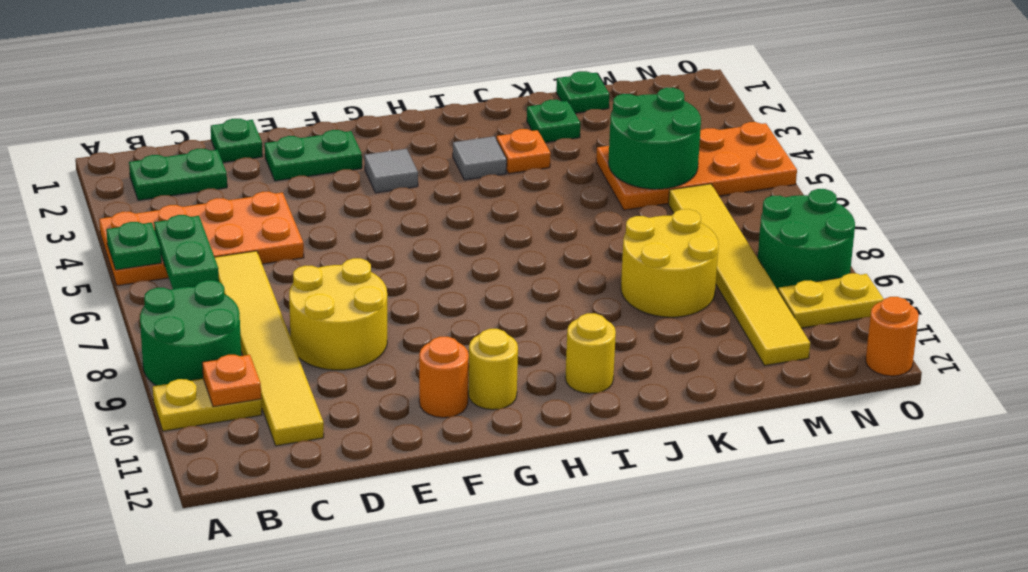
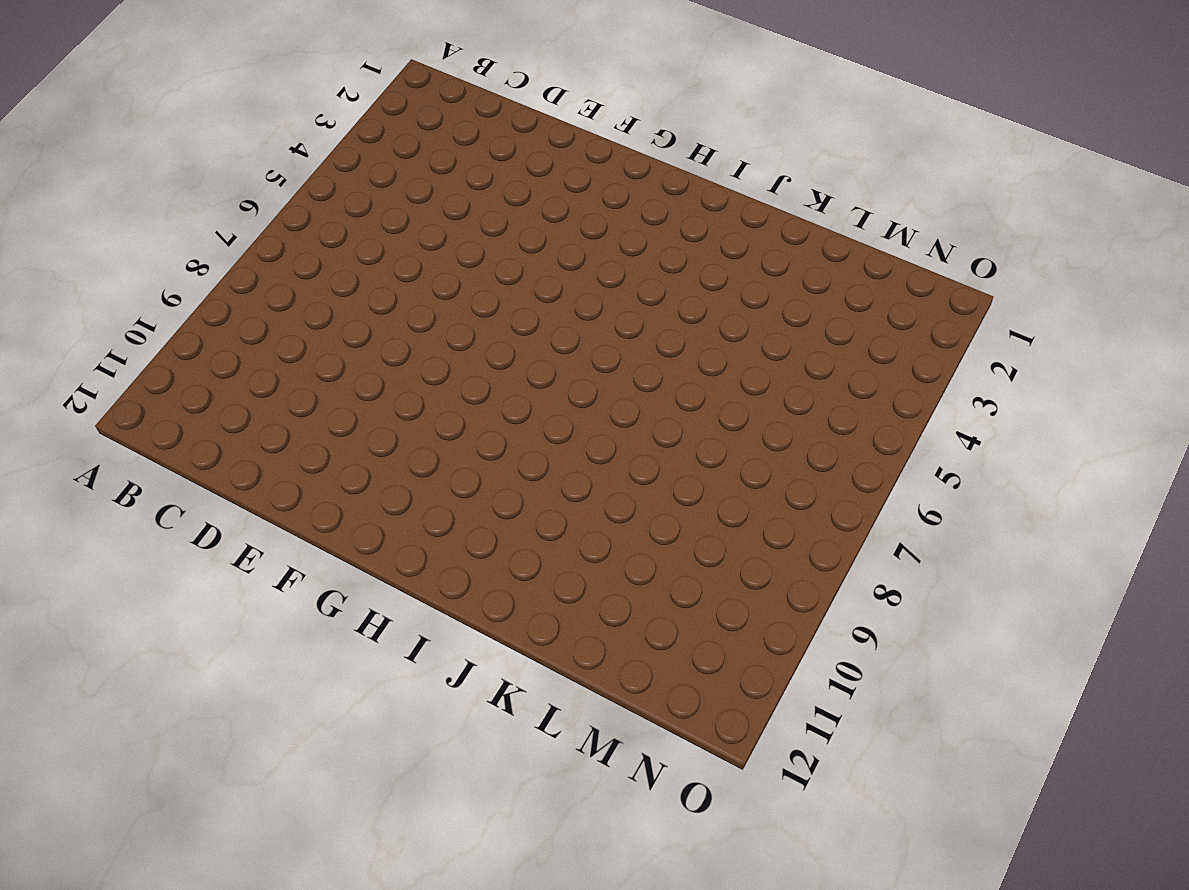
none -> orange plate A4:D5 level 1
none -> green round brick A8:B9 level 1
none -> yellow plate A10:B10 level 1

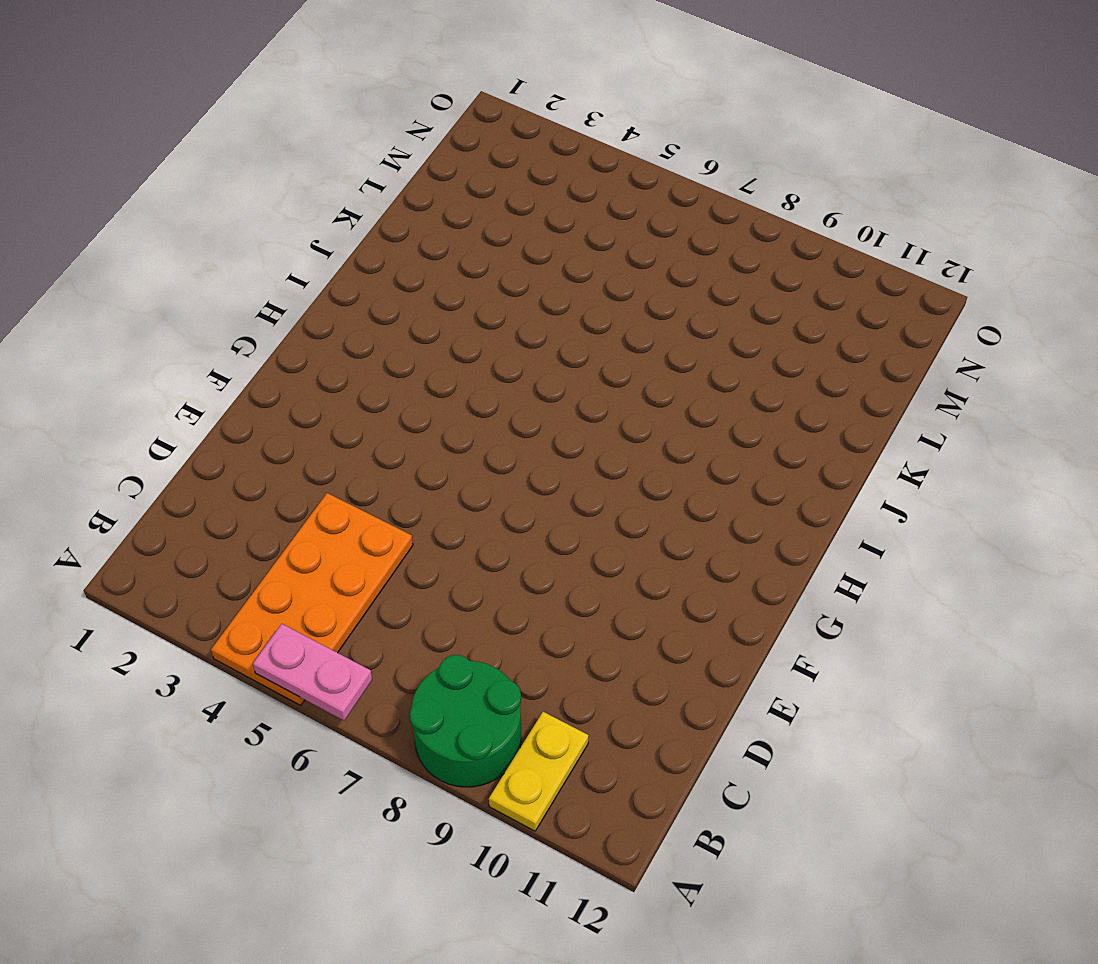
pink plate A5:A6 level 2 -> green plate A5 level 2
none -> green plate B2:C2 level 1
none -> yellow tile C6:C11 level 1
none -> green plate D1 level 1

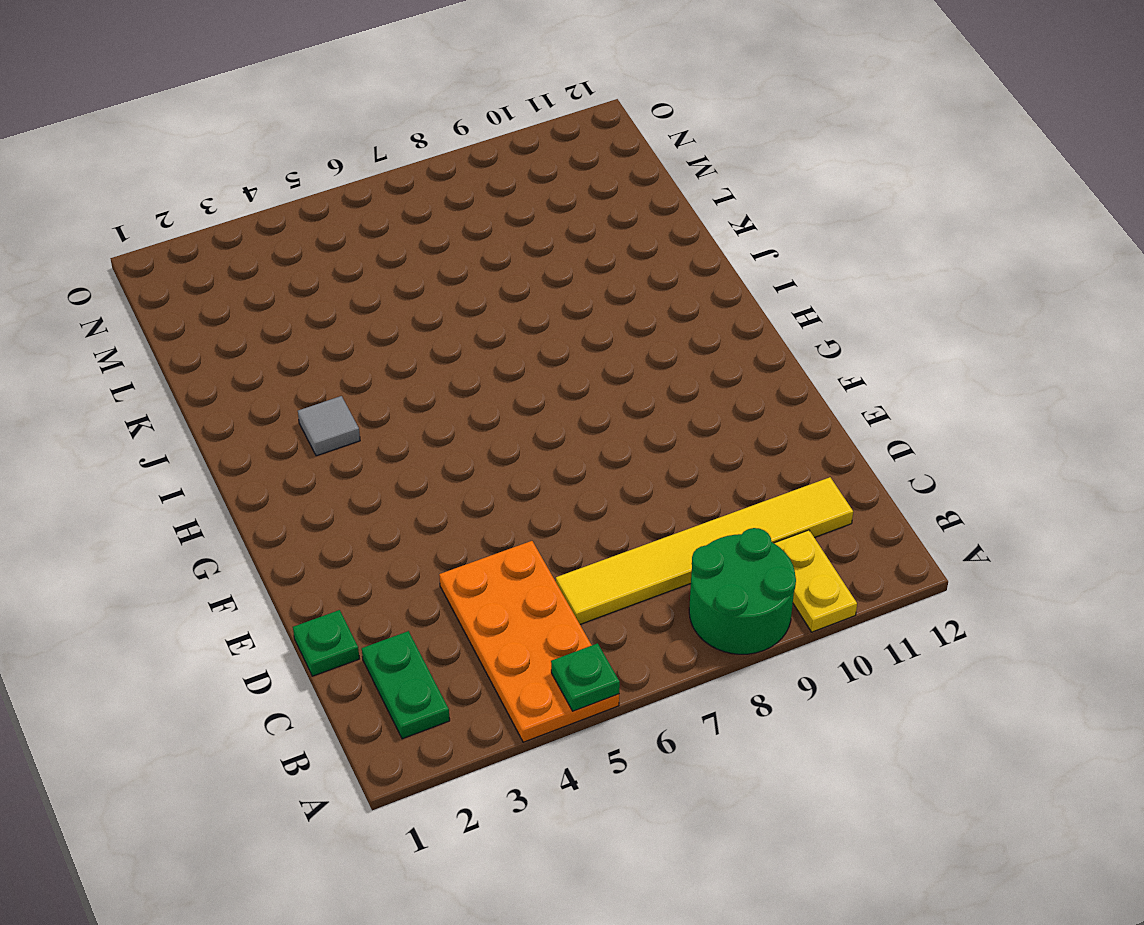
none -> yellow round brick D8:E9 level 1
none -> green plate E2:F2 level 1
none -> orange round brick F11 level 1

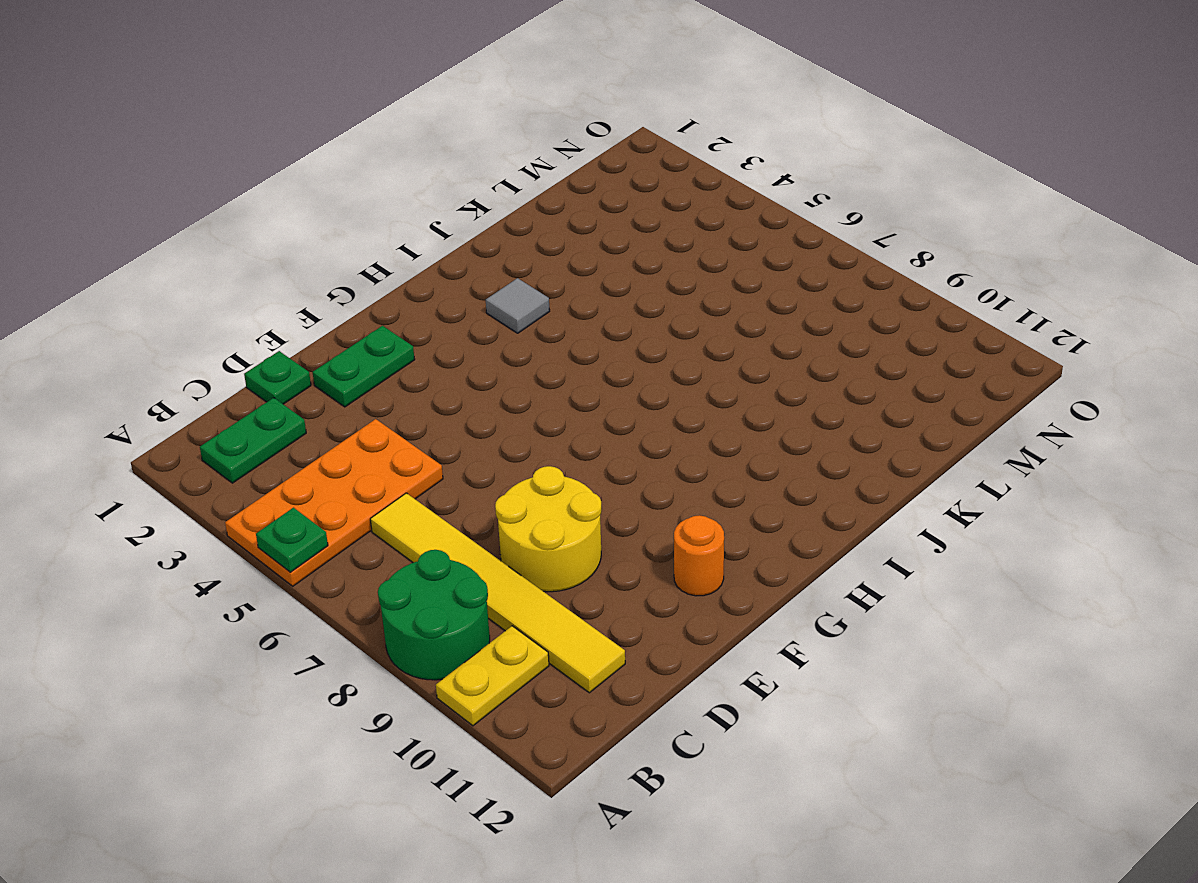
none -> grey tile G3 level 1
none -> yellow round brick G11 level 1
none -> yellow round brick I11 level 1

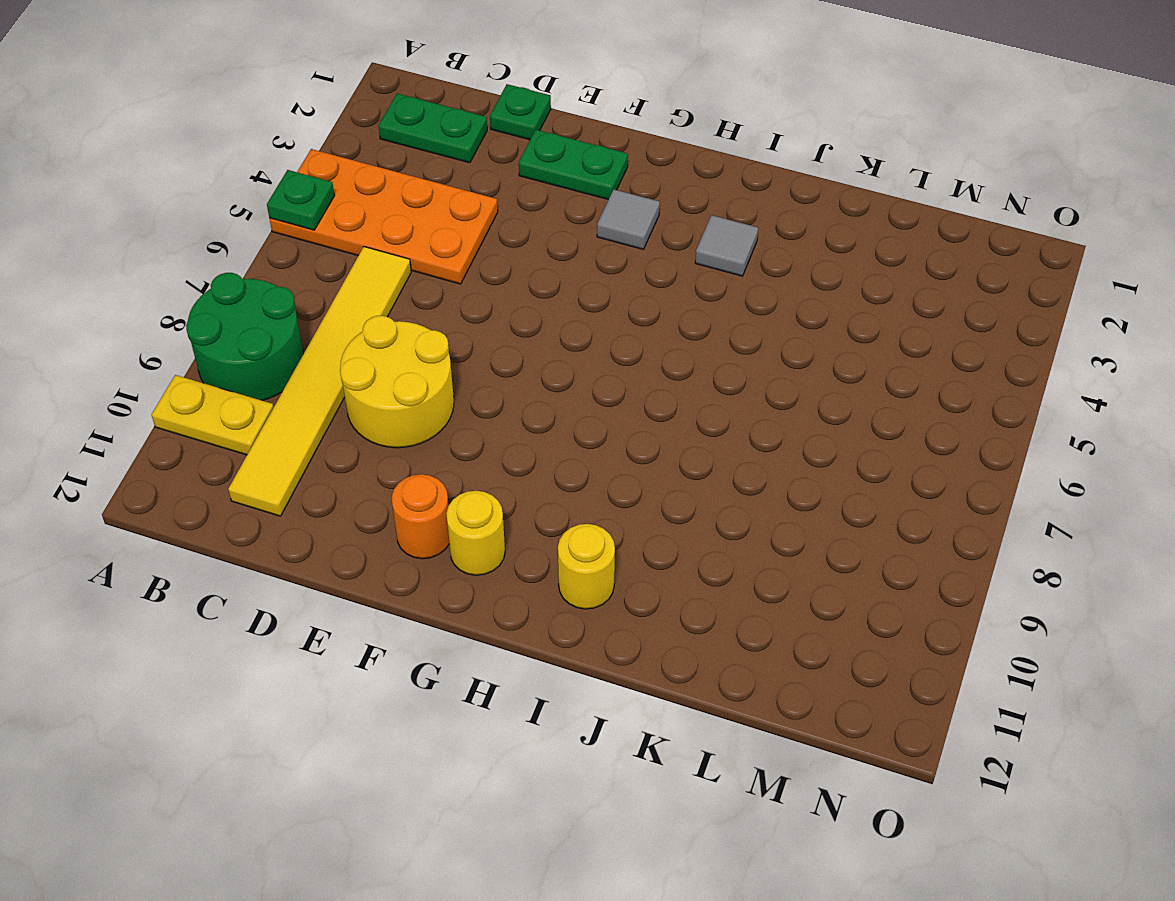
none -> orange plate J3 level 1
none -> green plate K2 level 1
none -> yellow round brick K8:L9 level 1

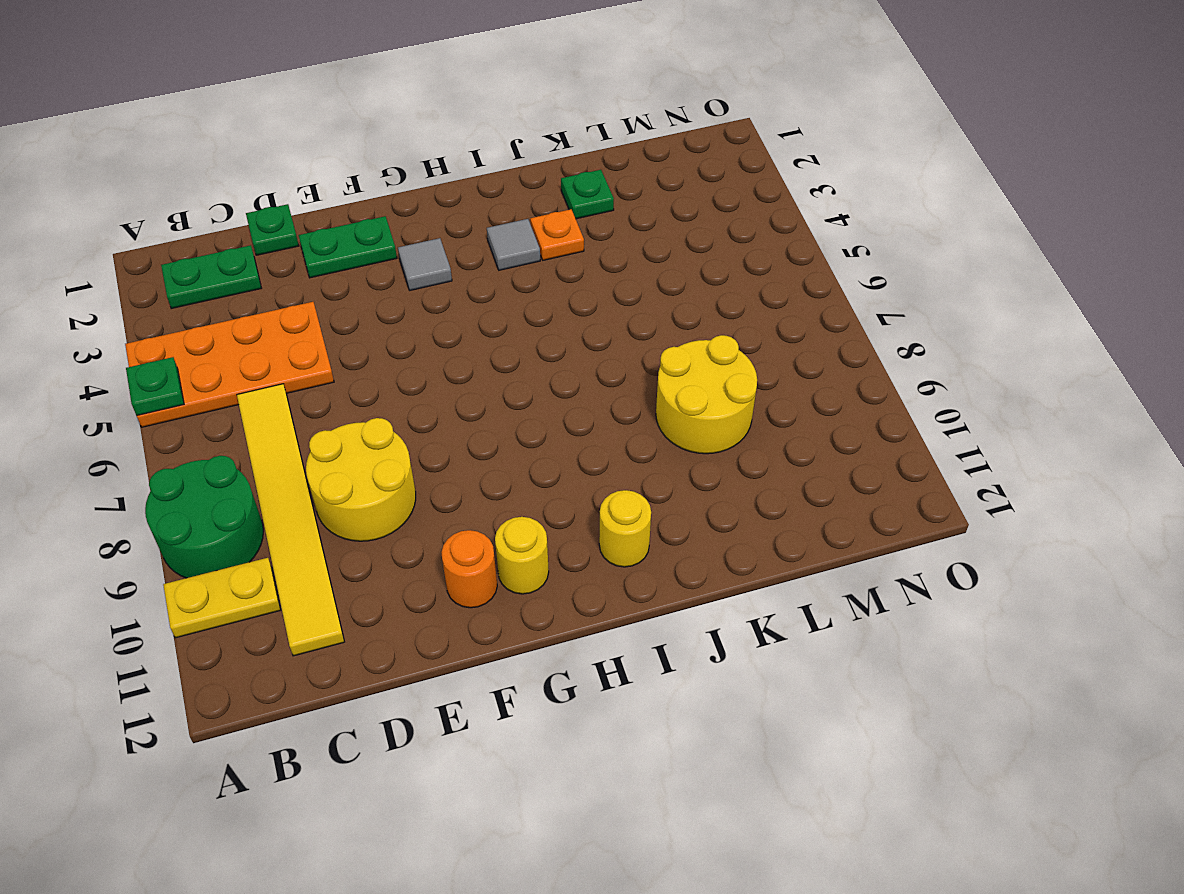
none -> green plate L1 level 1
none -> orange plate L4:O5 level 1
none -> yellow tile M6:M11 level 1

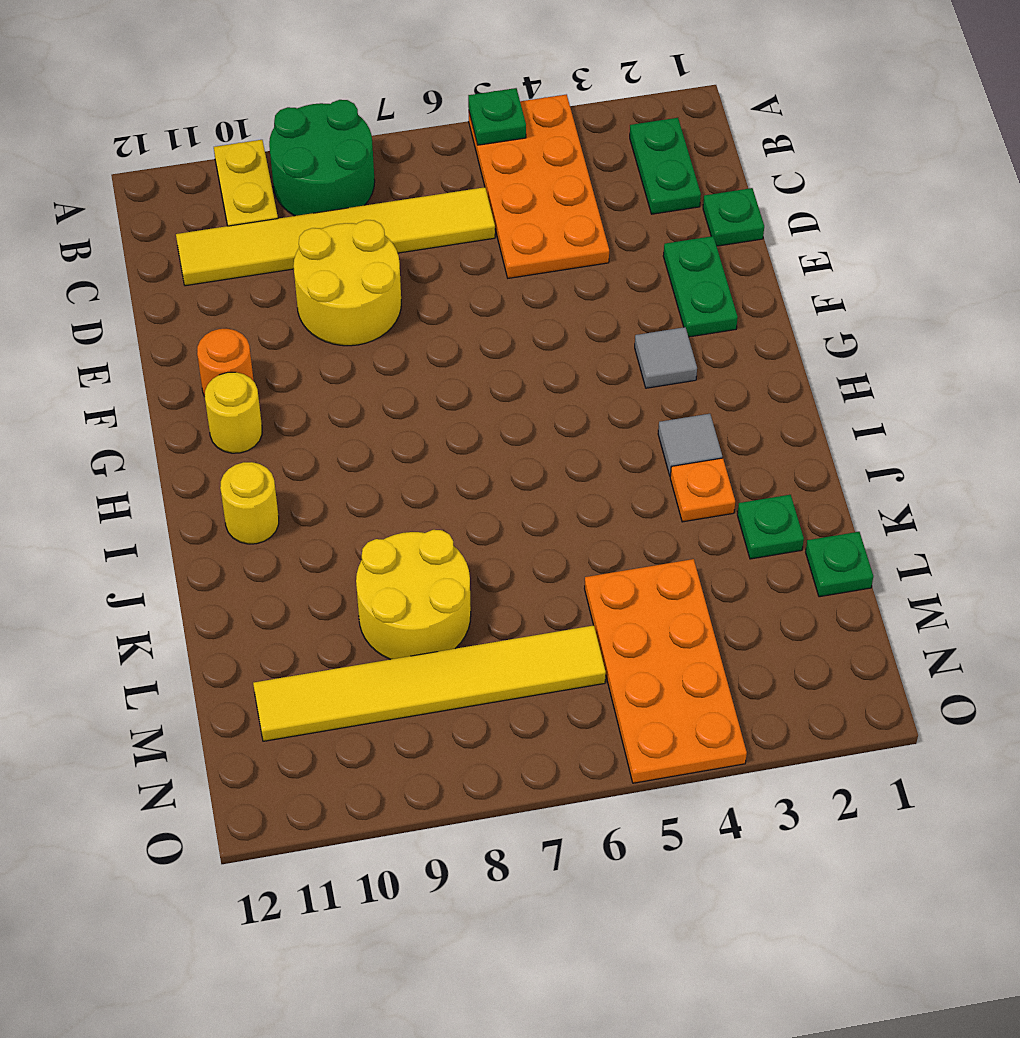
none -> green round brick N8:O9 level 1
none -> yellow plate N10:O10 level 1
none -> orange round brick O12 level 1

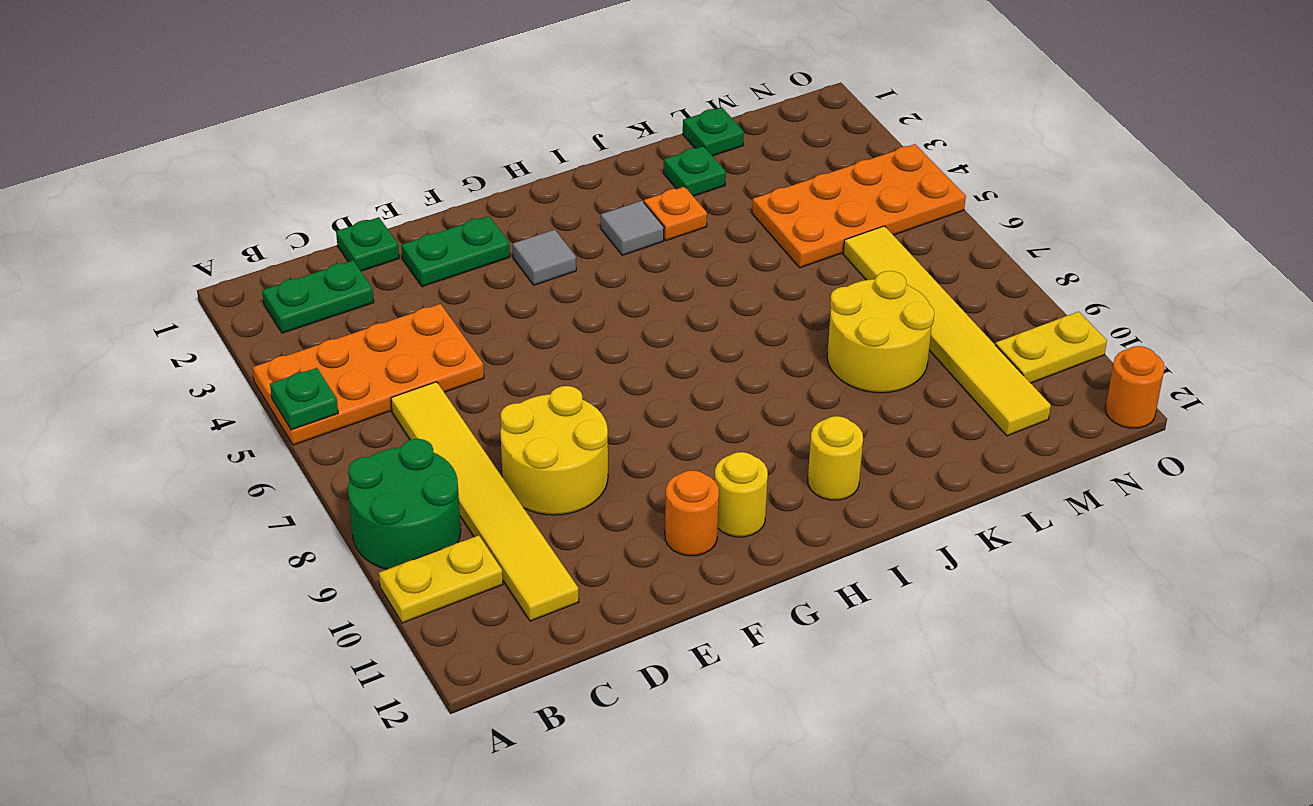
none -> green round brick N8:O9 level 1
none -> green plate B5:B6 level 2
none -> orange plate B10 level 2

